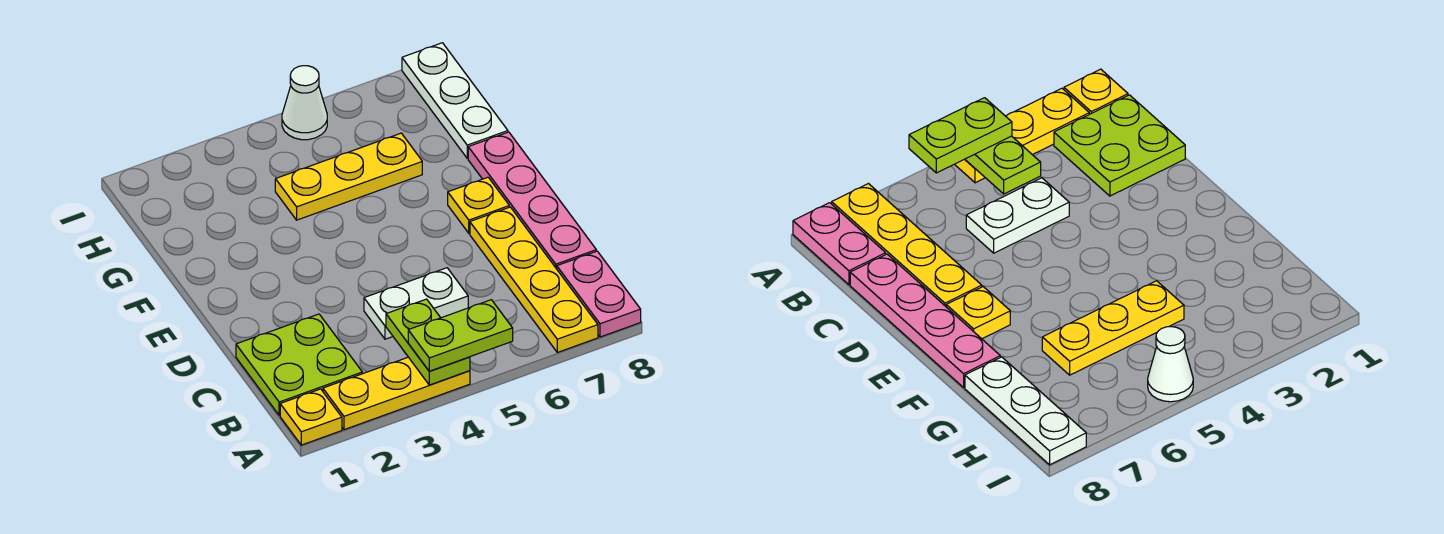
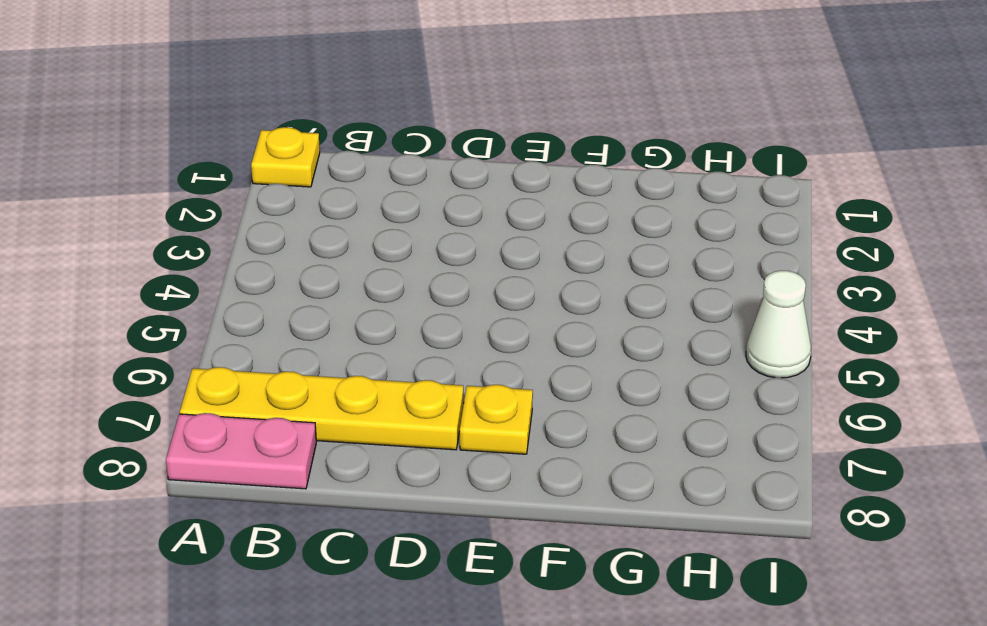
none -> yellow plate A2:A4 level 1
none -> lime plate B1:C2 level 1
none -> white plate C4:C5 level 1

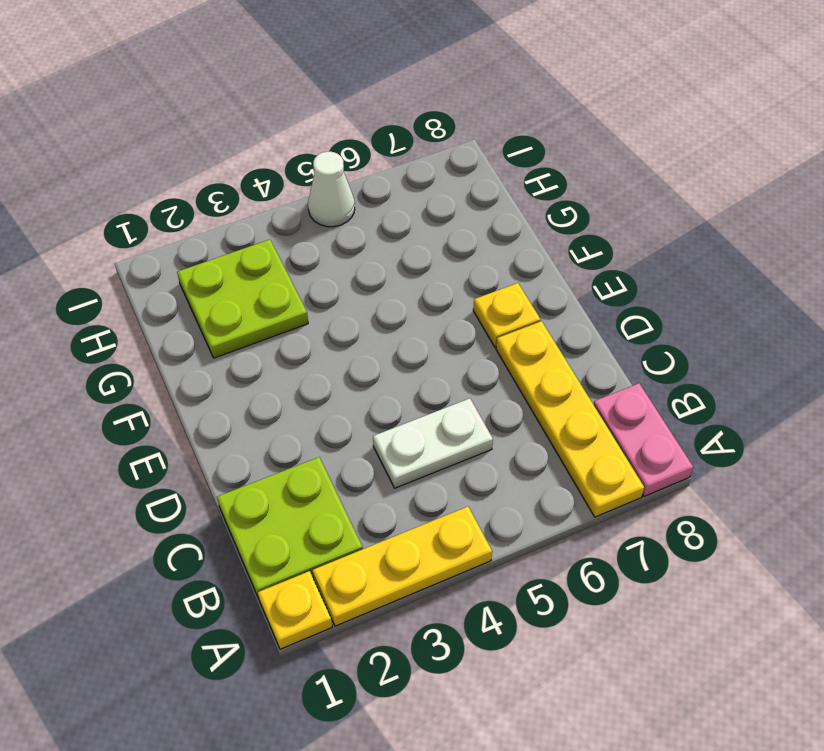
lime plate G2:H3 level 1 -> none
none -> pink plate C8:F8 level 1
none -> yellow plate G4:G6 level 1
none -> white plate G8:I8 level 1

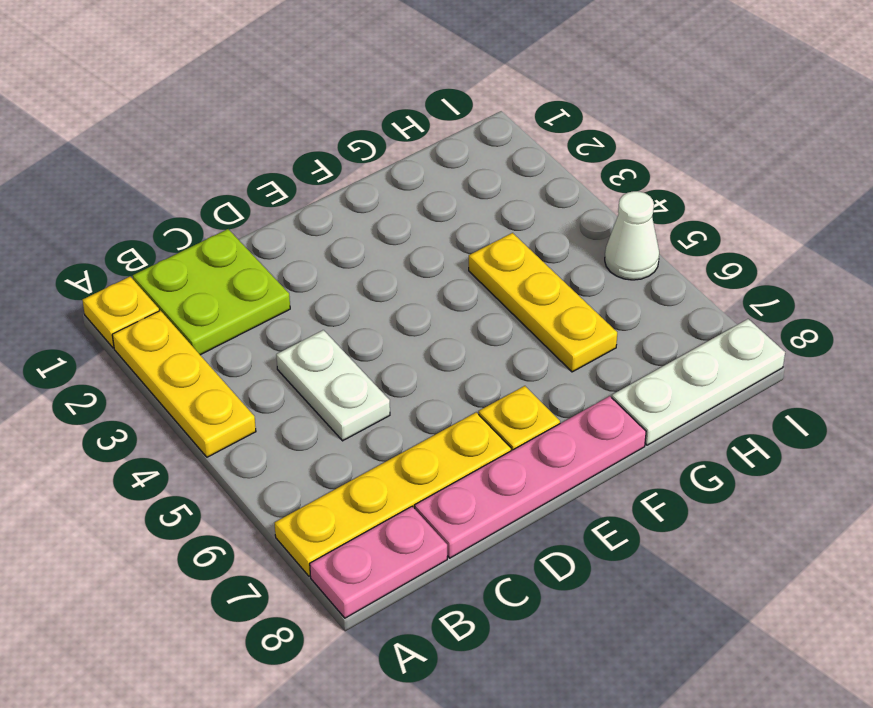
none -> lime plate A4:B4 level 2
none -> lime plate A4:A5 level 3

